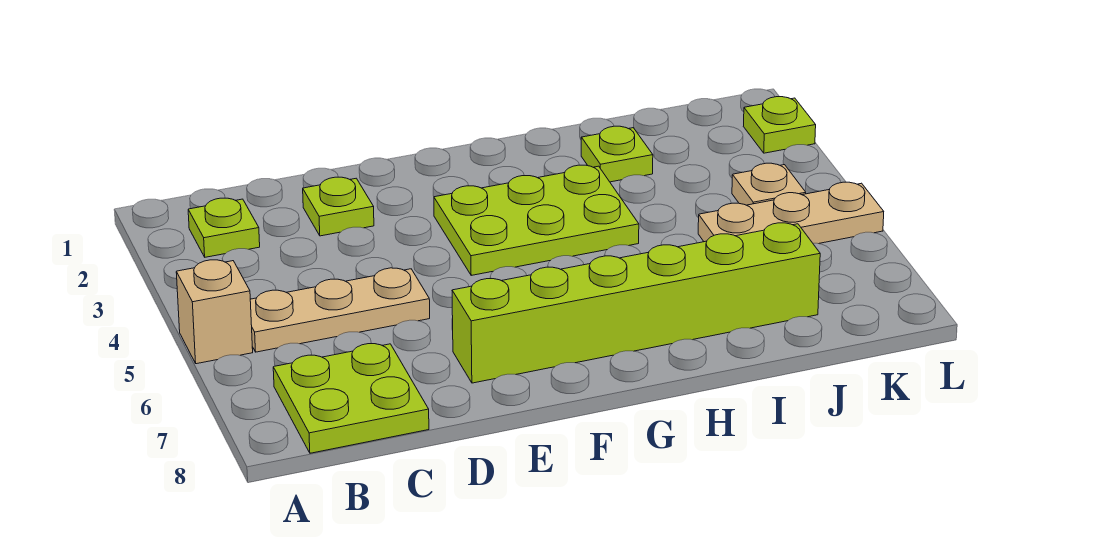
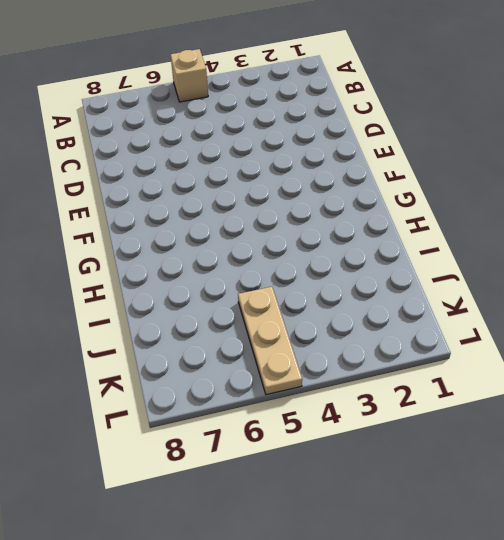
none -> lime plate B2 level 1
none -> tan plate B5:D5 level 1

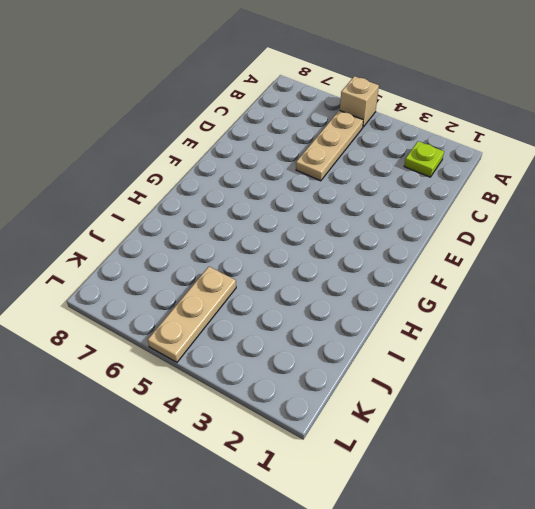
none -> lime plate B7:C8 level 1
none -> lime plate D2 level 1

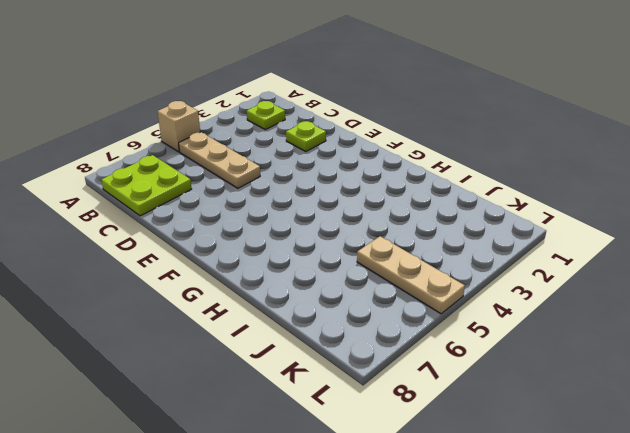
none -> lime brick E7:J7 level 1
none -> lime plate F3:H4 level 1

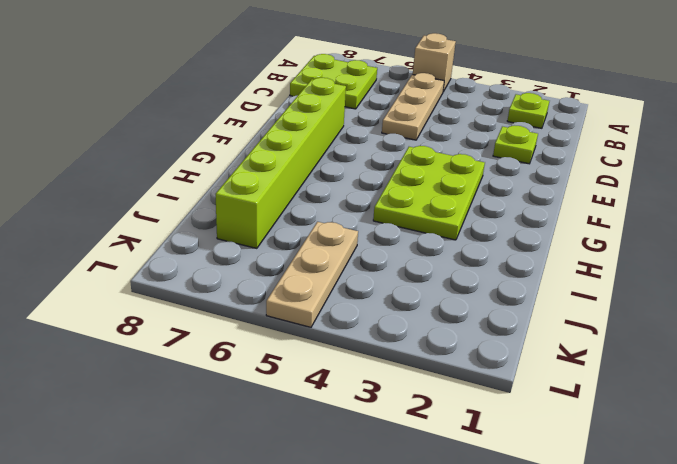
none -> lime plate I2 level 1
none -> tan plate K4 level 1

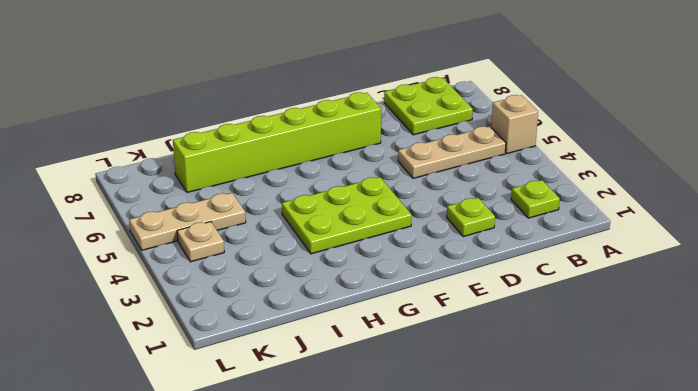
none -> lime plate I2 level 1
none -> lime plate L2 level 1

